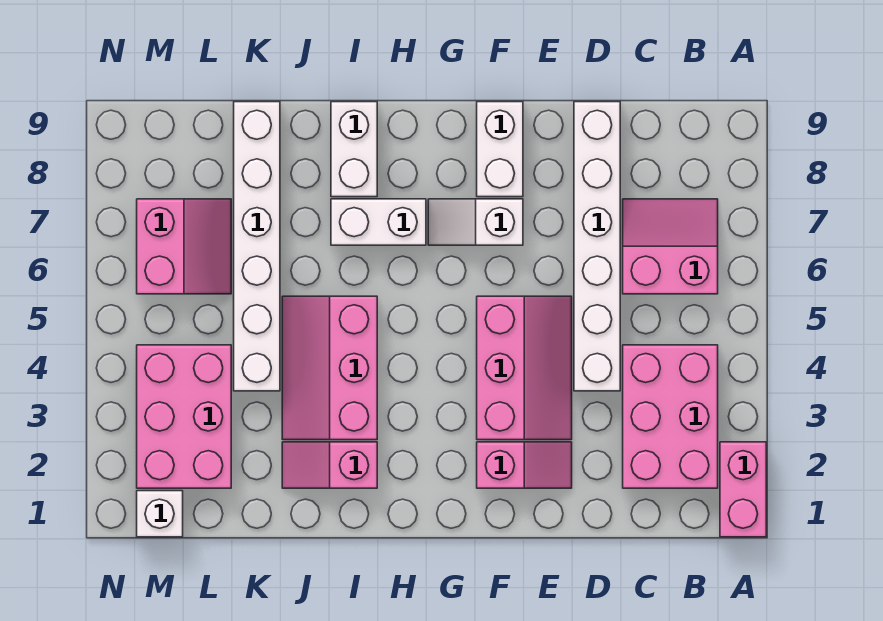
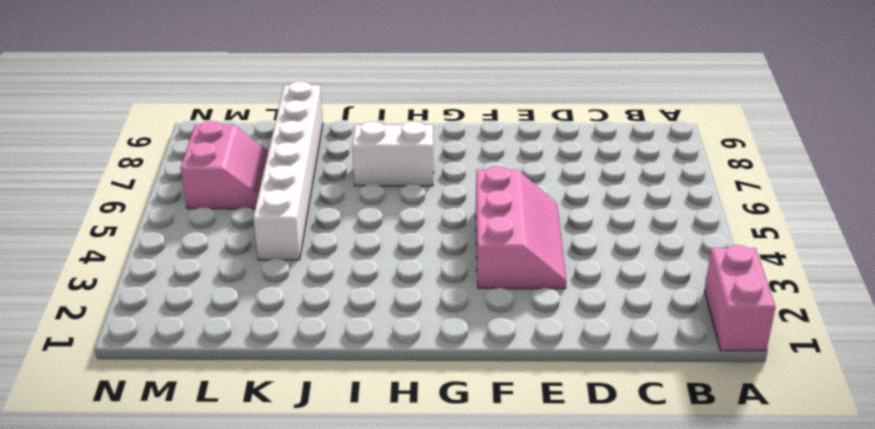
none -> pink brick B2:C4 level 1
none -> pink slope B6:C7 level 1 top 6
none -> white brick D4:D9 level 1

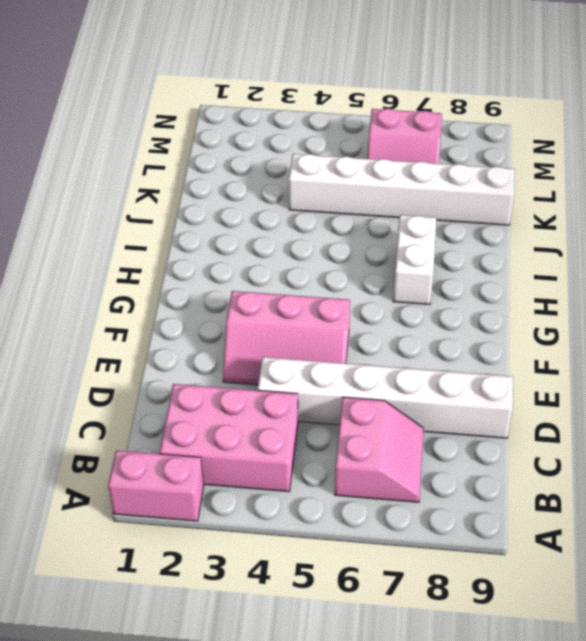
none -> pink slope E2:F2 level 1 top F
none -> white slope F7:G7 level 1 top F
none -> white brick F8:F9 level 1

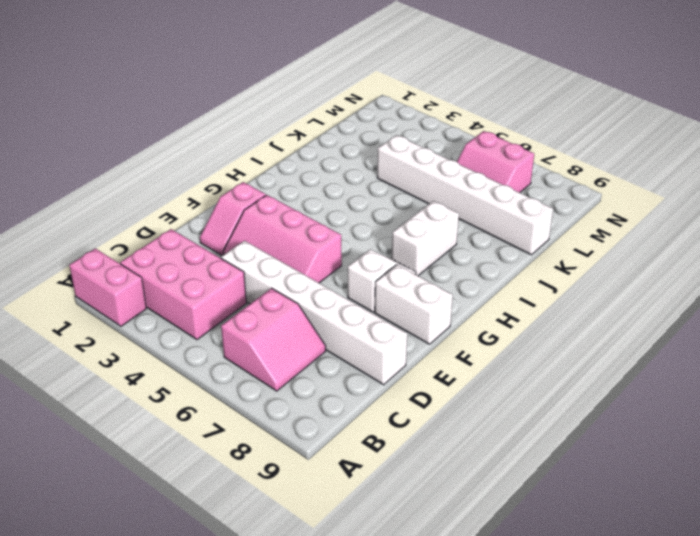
none -> pink slope I2:J2 level 1 top I
none -> pink slope I3:J5 level 1 top I
none -> white brick I8:I9 level 1

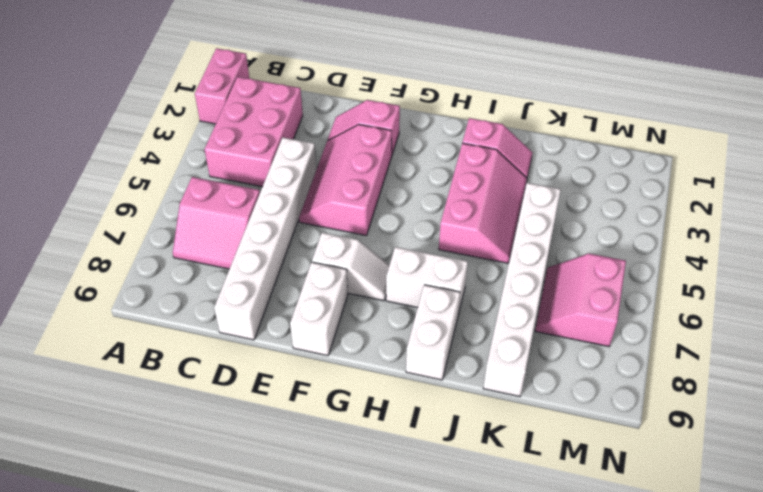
none -> pink brick L2:M4 level 1
none -> white brick M1 level 1

